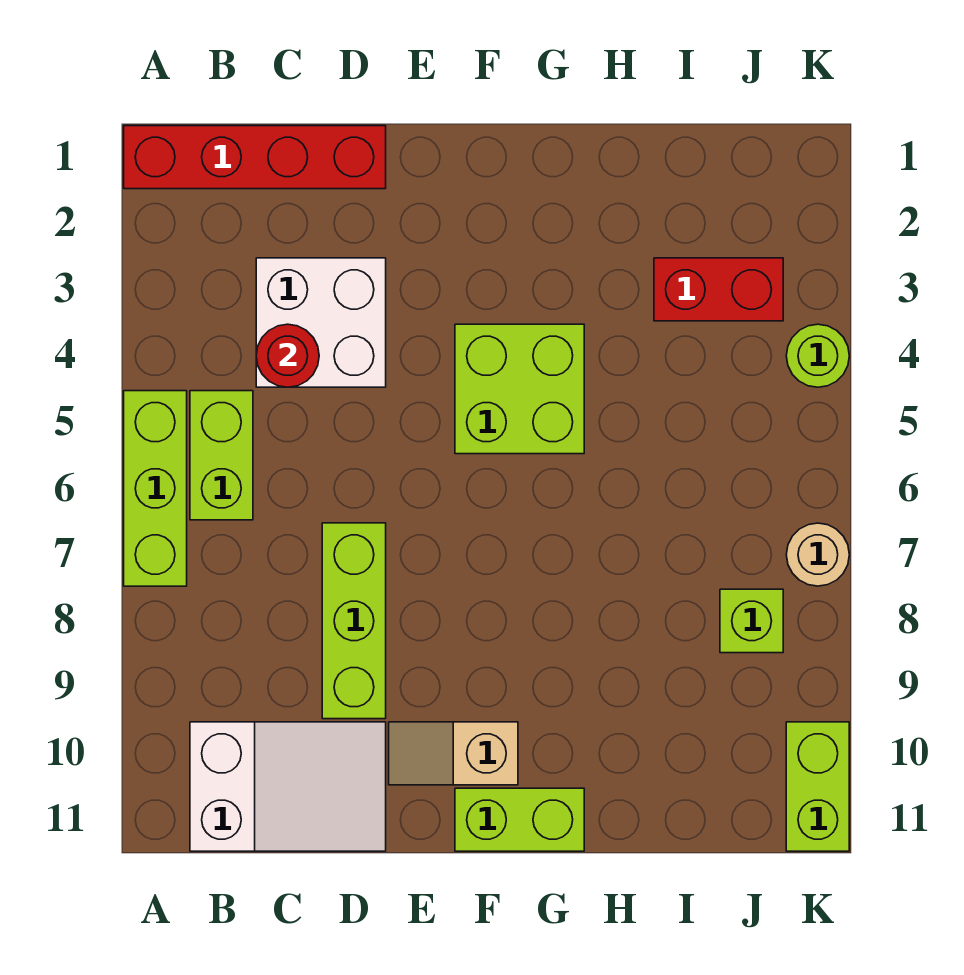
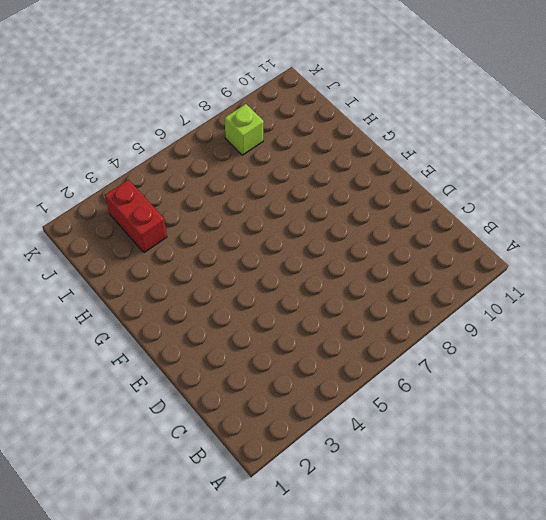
none -> red brick A1:D1 level 1
none -> lime brick A5:A7 level 1
none -> lime brick B5:B6 level 1

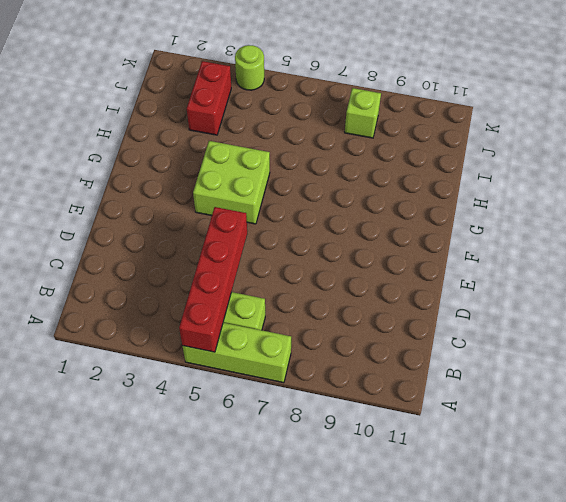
red brick A5:D5 level 2 -> red brick A1:D1 level 1
none -> white slope B10:D11 level 1 top B
none -> white brick C3:D4 level 1
none -> lime brick D7:D9 level 1

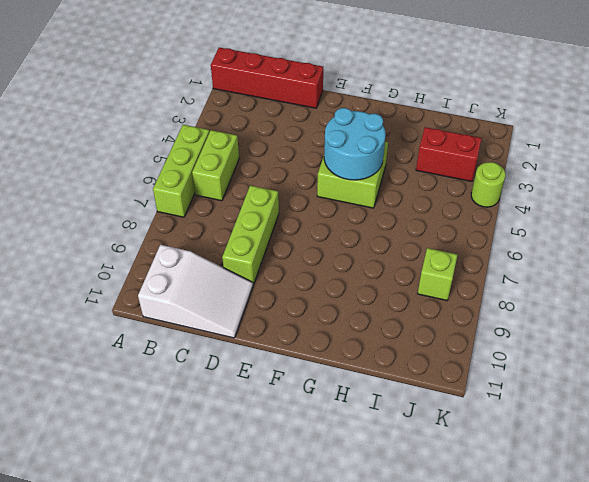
cyan round brick F4:G5 level 2 -> none
none -> white brick C3:D4 level 1
none -> tan slope E10:F10 level 1 top F
none -> lime brick F11:G11 level 1

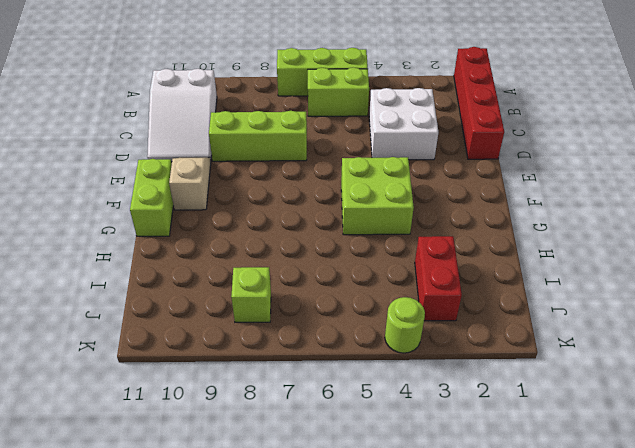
none -> tan round brick K7 level 1
none -> lime brick K10:K11 level 1
none -> red round brick C4 level 2

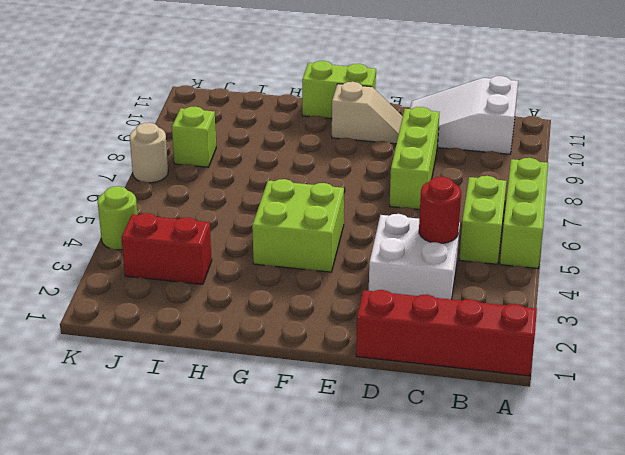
none -> lime brick K10:K11 level 1

